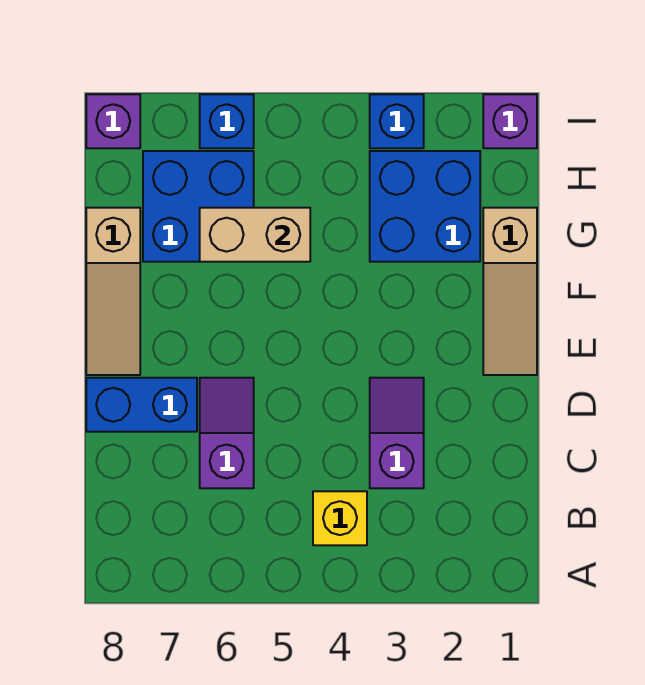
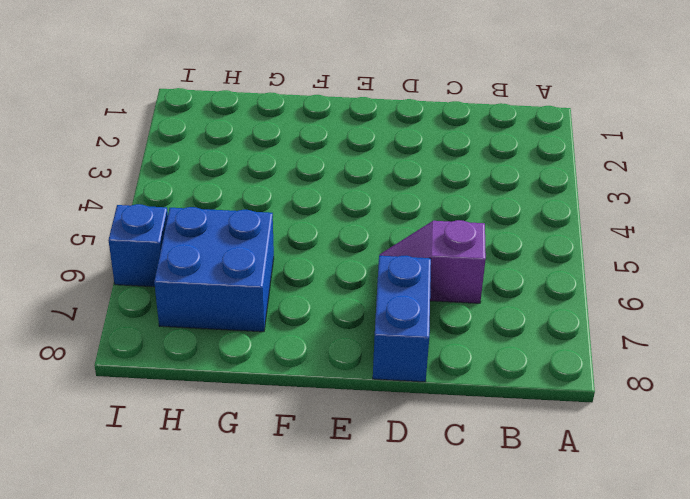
none -> yellow brick B4 level 1
none -> purple slope C3:D3 level 1 top C
none -> tan slope E1:G1 level 1 top G

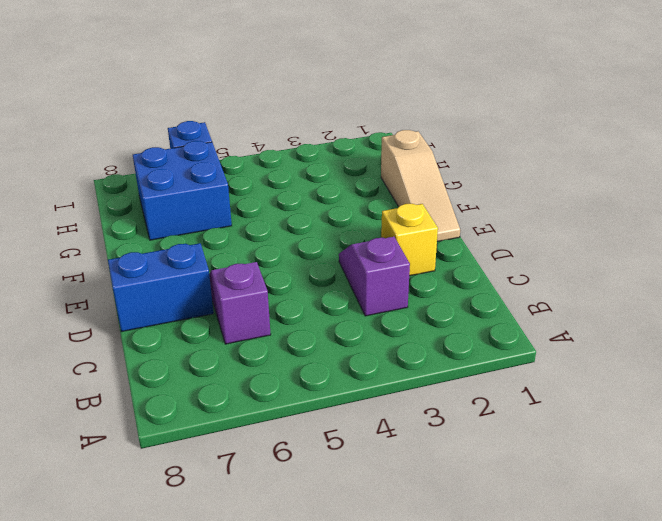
yellow brick D2 level 1 -> yellow brick B4 level 1
none -> tan slope E8:G8 level 1 top G
none -> blue brick G2:H3 level 1
none -> purple brick I1 level 1

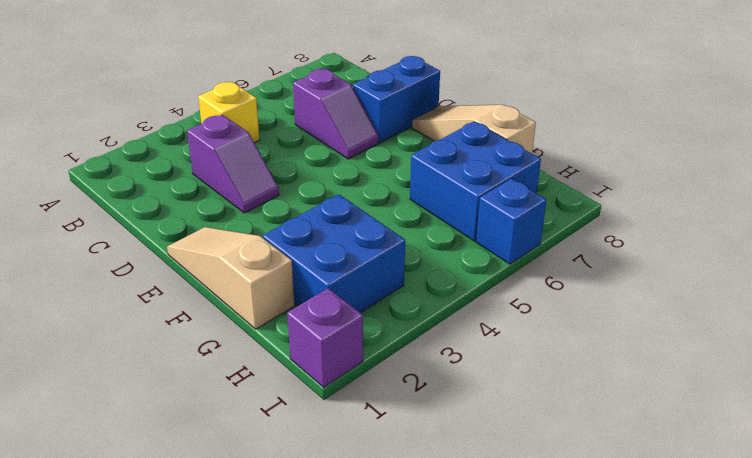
none -> blue brick I3 level 1
none -> purple brick I8 level 1
none -> tan brick G5:G6 level 2

